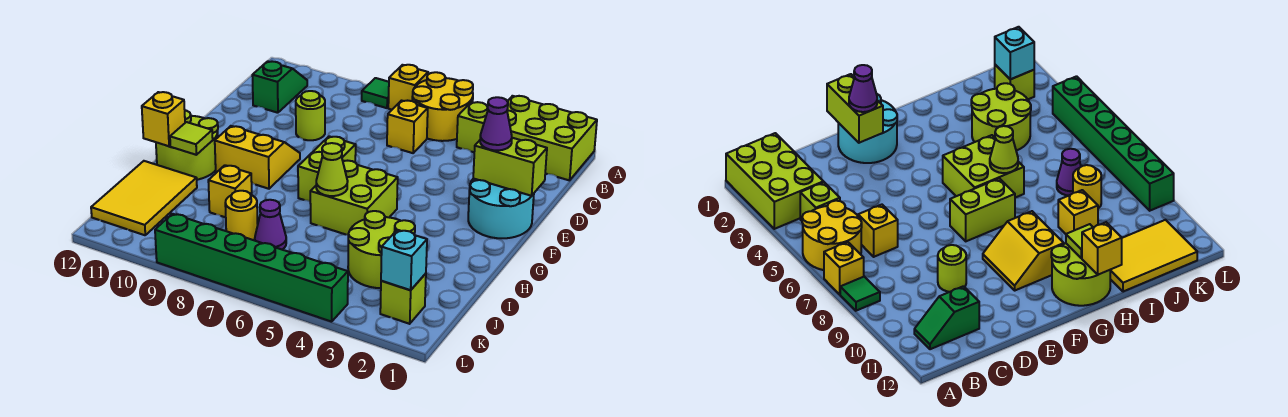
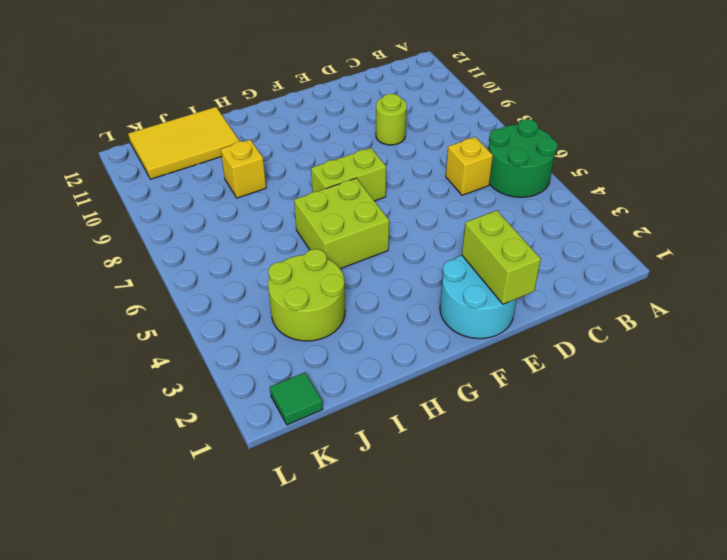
green round brick A5:B6 level 1 -> yellow round brick A5:B6 level 1
green tile K1 level 1 -> green tile A8 level 1
none -> lime brick A1:B3 level 1
none -> yellow brick A7 level 1
none -> lime brick B4 level 1

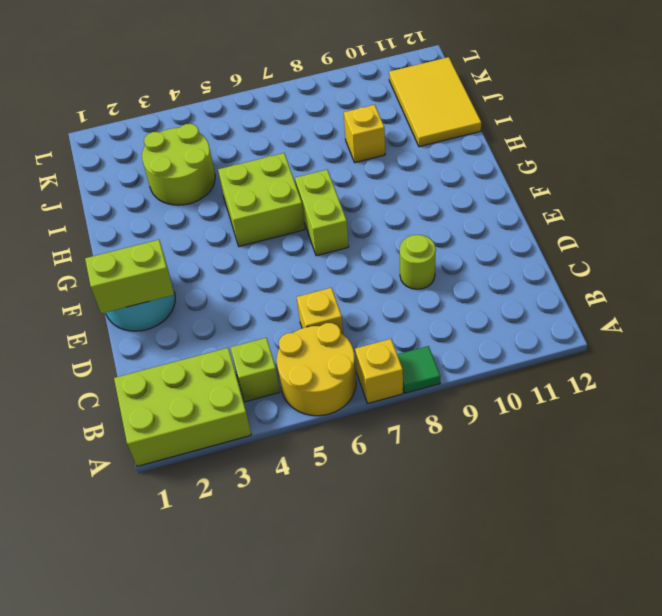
none -> green slope B11:C11 level 1 top C
none -> yellow slope F9:G10 level 1 top G
none -> lime round brick G11:H12 level 1

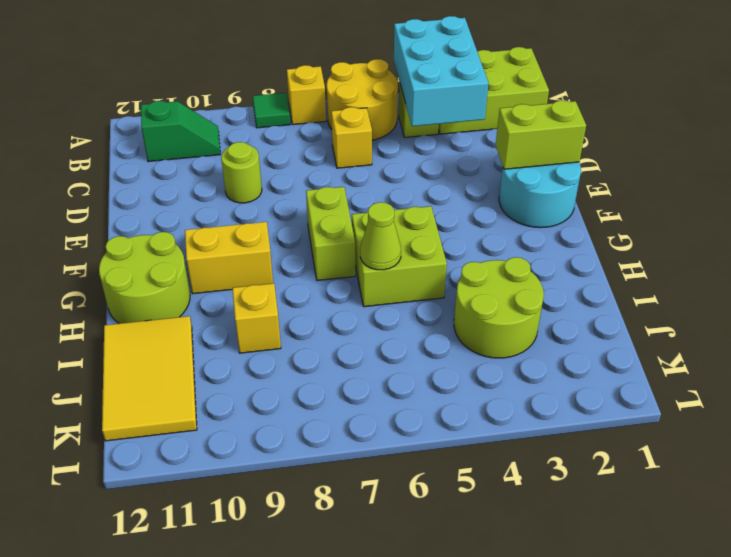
cyan brick A3:C4 level 2 -> none
green slope B10:B11 level 1 top 11 -> green slope B11:C11 level 1 top C
none -> purple cone J7 level 1
none -> yellow round brick J8 level 1
none -> lime brick K2 level 1

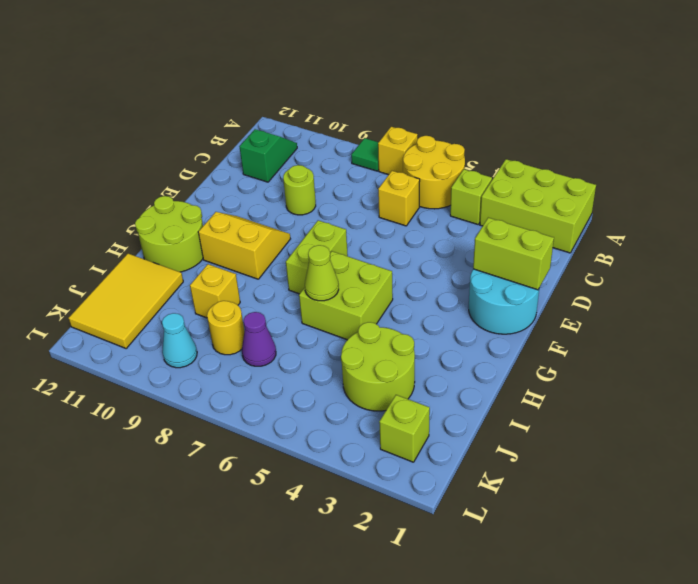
cyan cone K9 level 1 -> none
none -> green brick L4:L9 level 1
none -> lime tile H11 level 2
none -> yellow brick H12 level 2

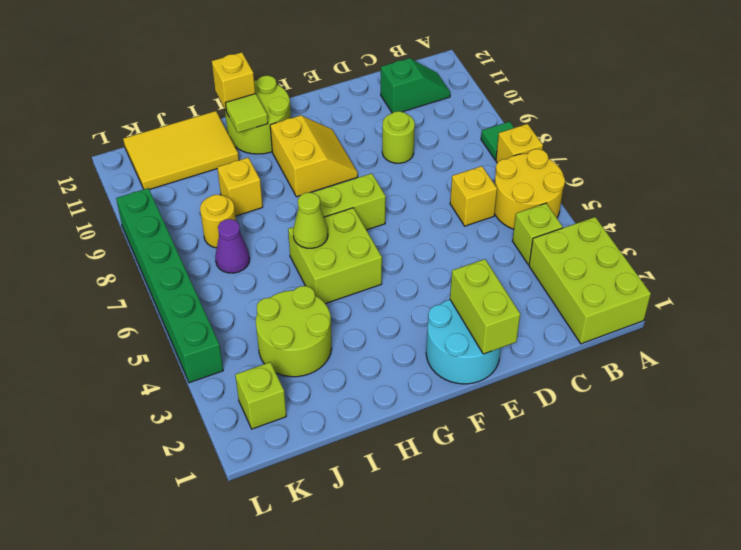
none -> cyan brick K2 level 2
none -> purple cone E2 level 3

